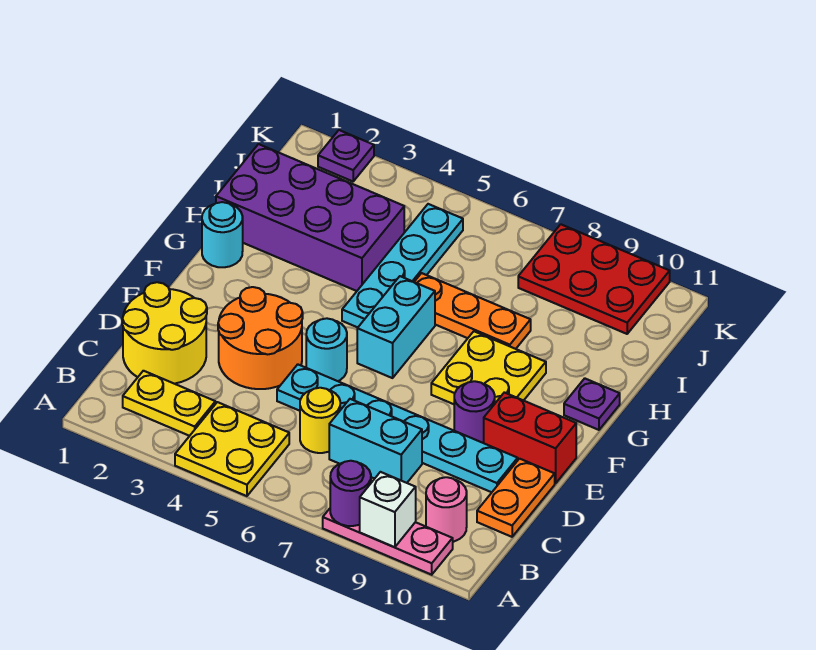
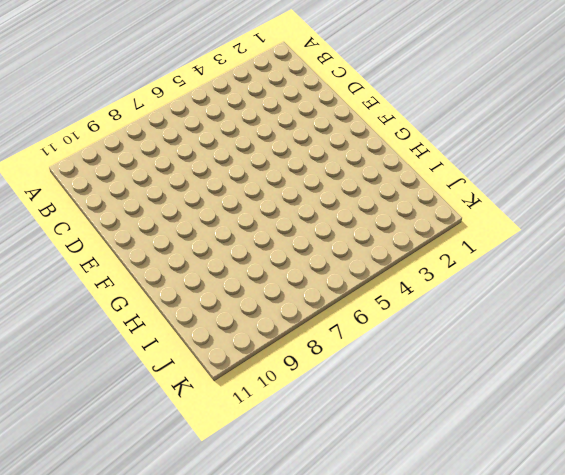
none -> yellow plate A4:B5 level 1
none -> pink plate A8:A10 level 1
none -> yellow plate B2:B3 level 1

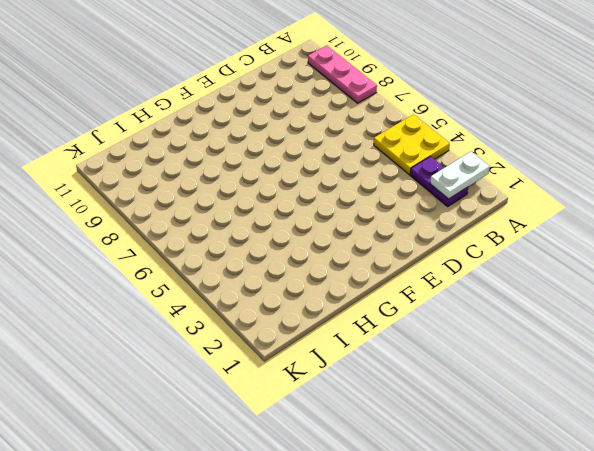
white plate A2:B2 level 2 -> none
purple plate B2:B3 level 1 -> yellow plate B2:B3 level 1
none -> pink round brick B10 level 1
none -> yellow round brick C1:D2 level 1
none -> yellow round brick C6 level 1

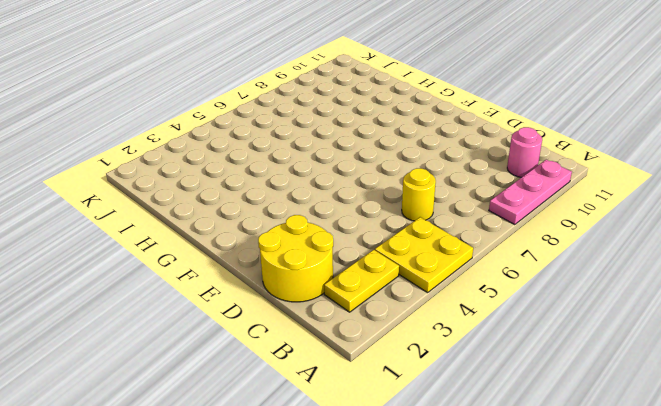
none -> cyan brick C7:C8 level 1
none -> orange plate C11:D11 level 1
none -> orange round brick D3:E4 level 1

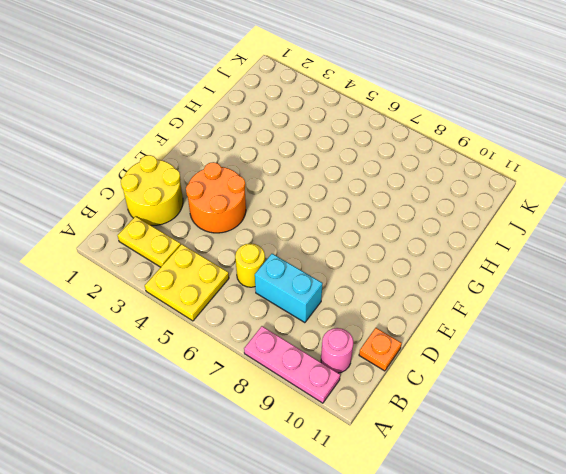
orange plate C11 level 1 -> orange plate C11:D11 level 1
none -> cyan plate D5:D10 level 1
none -> cyan round brick E5 level 1
none -> purple round brick E9 level 1

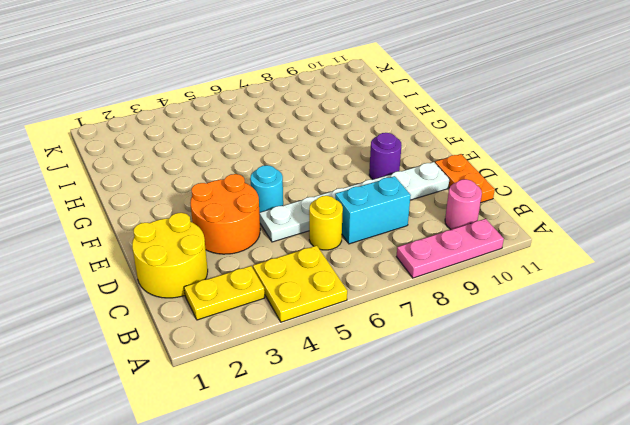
white plate D5:D10 level 1 -> cyan plate D5:D10 level 1
none -> red brick E10:E11 level 1
none -> cyan brick F6:G6 level 1
none -> yellow plate F8:G9 level 1

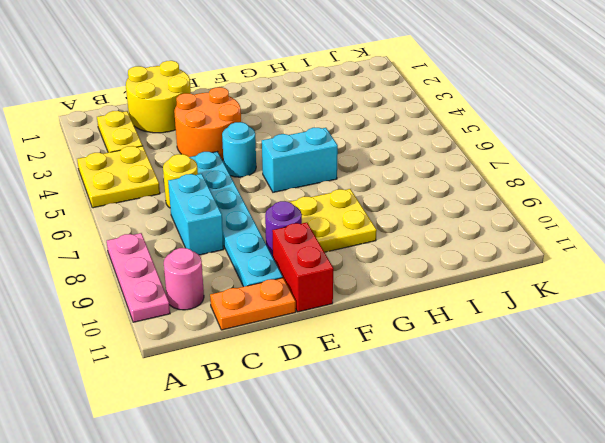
none -> cyan round brick G1 level 1
none -> cyan plate G5:J5 level 1
none -> purple plate G11 level 1

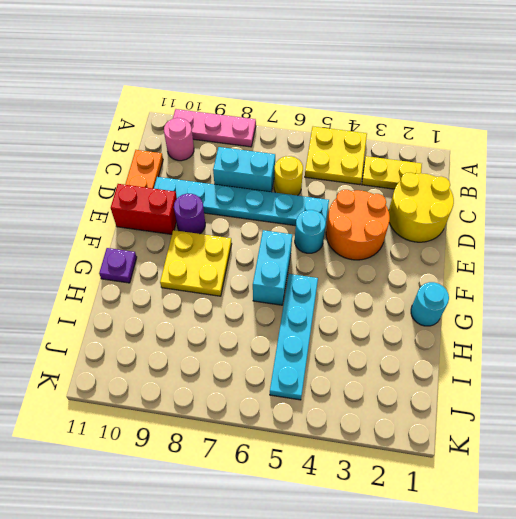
none -> purple brick H1:I4 level 1
none -> orange plate H6:H8 level 1
none -> red plate J8:K10 level 1

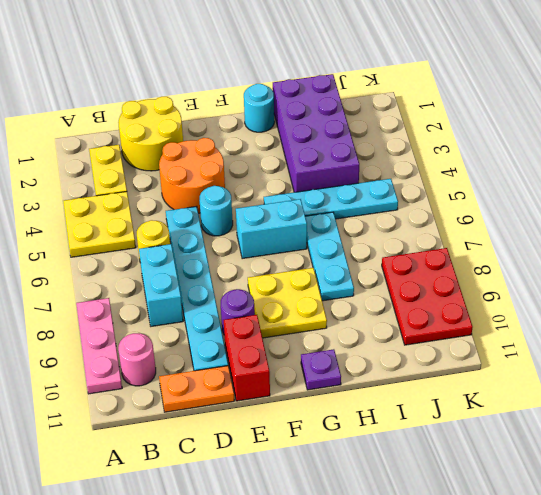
cyan plate H6:H8 level 1 -> orange plate H6:H8 level 1
none -> purple plate K2 level 1
none -> purple round brick A8 level 2
none -> white brick A9 level 2

